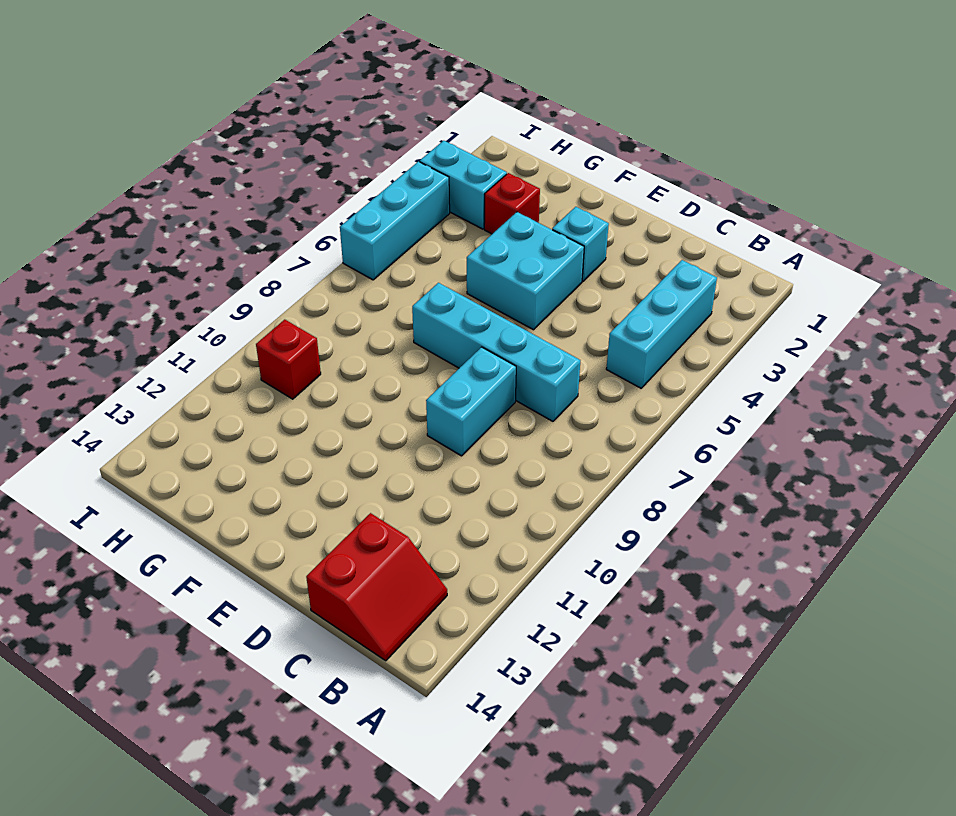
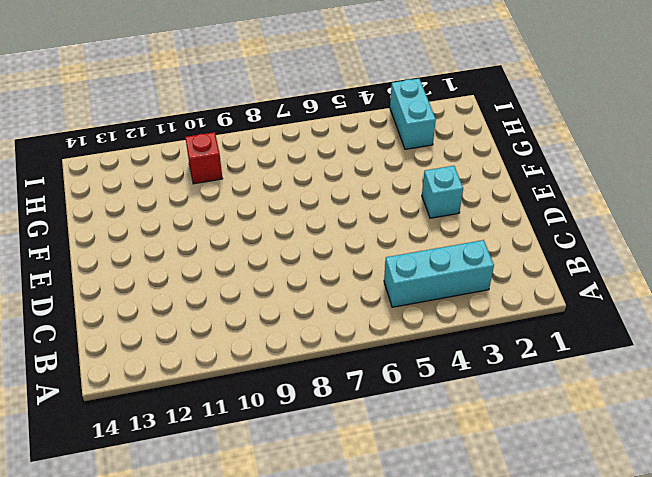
none -> red slope B13:C14 level 1 top C
none -> cyan brick C7:F7 level 1

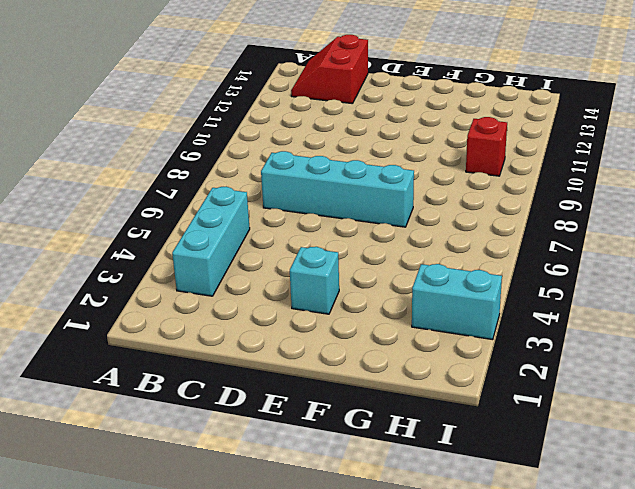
none -> cyan brick D8:D9 level 1
none -> cyan brick E4:F5 level 1

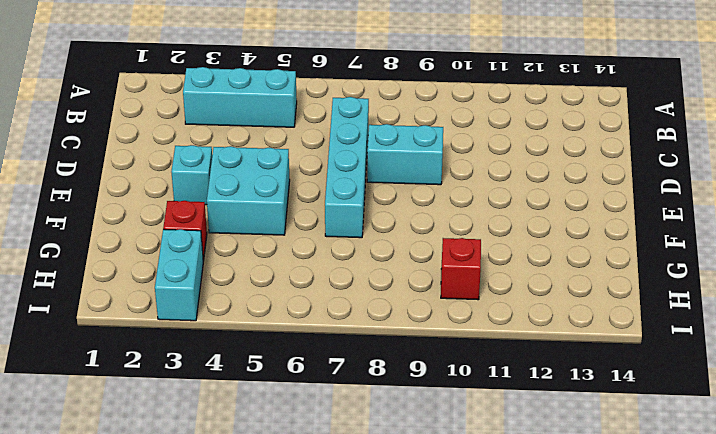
none -> red slope B13:C14 level 1 top C
none -> cyan brick I4:I6 level 1

